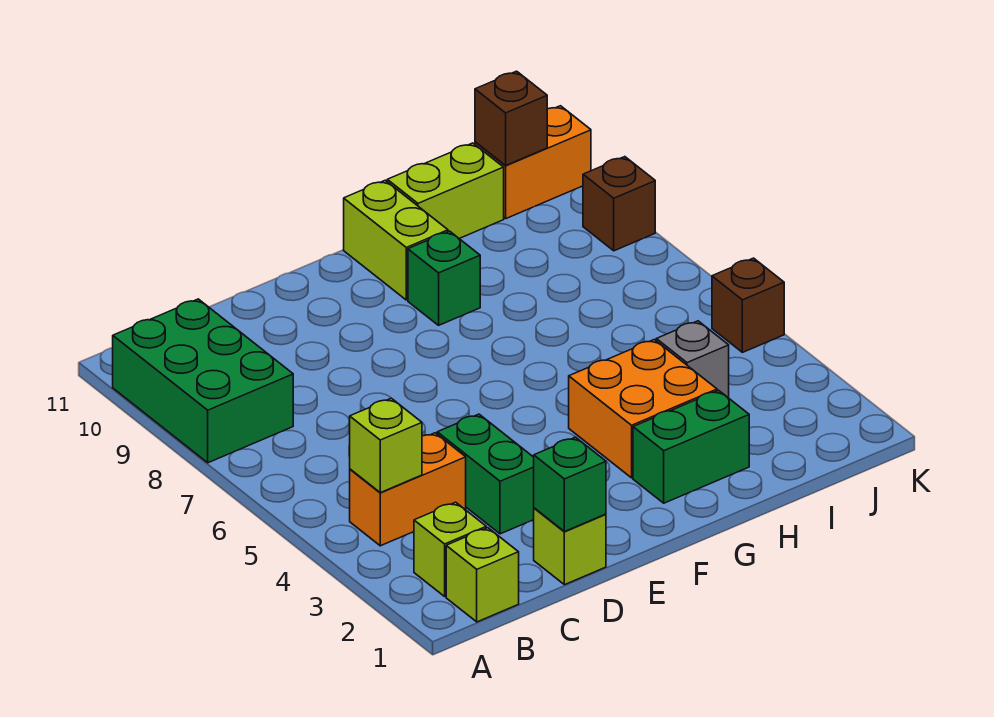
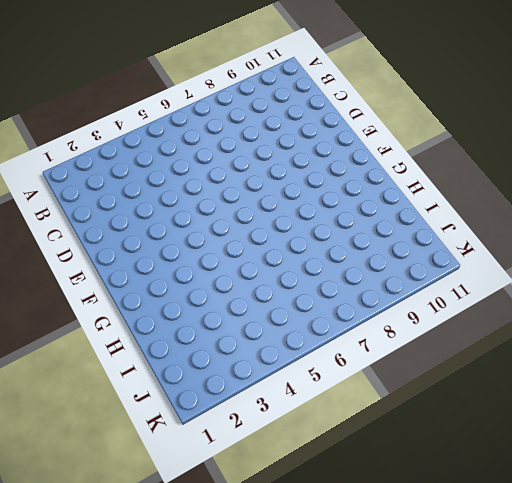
none -> green brick A8:B10 level 1
none -> lime brick B1 level 1
none -> lime brick B2 level 1

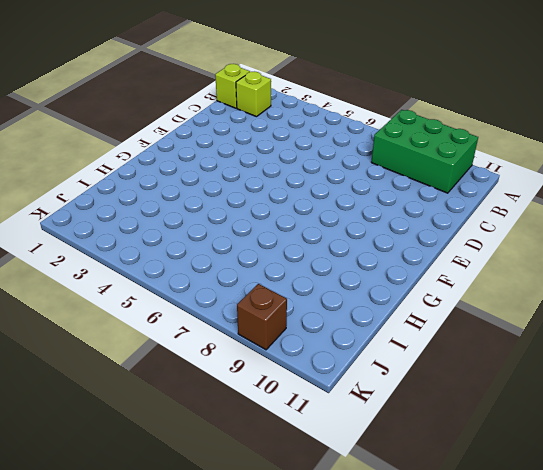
none -> orange brick B4:C4 level 1
none -> lime brick D1 level 1
none -> green brick D3:D4 level 1

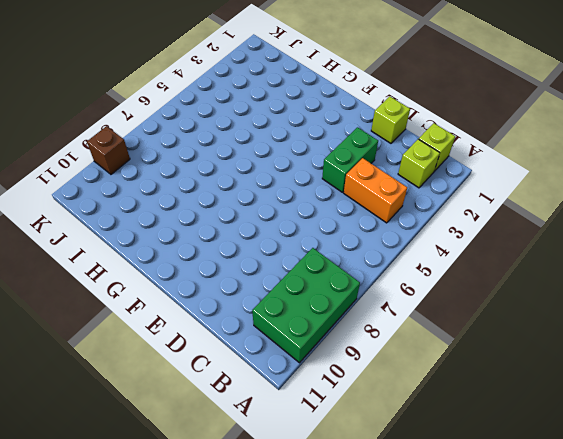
none -> green brick G2:H2 level 1
none -> orange brick G3:H4 level 1
none -> green brick G9 level 1

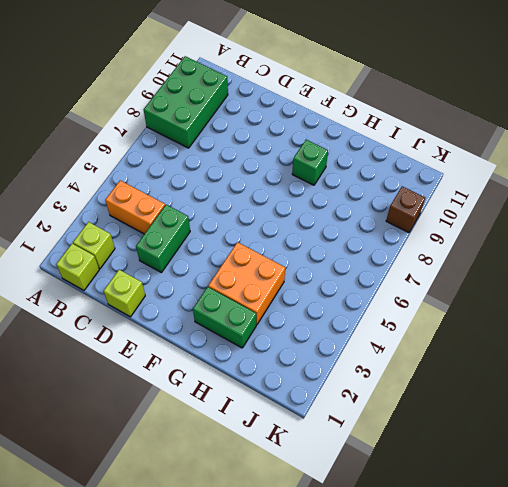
none -> lime brick G10:G11 level 1
none -> lime brick H11:I11 level 1
none -> grey brick I4 level 1

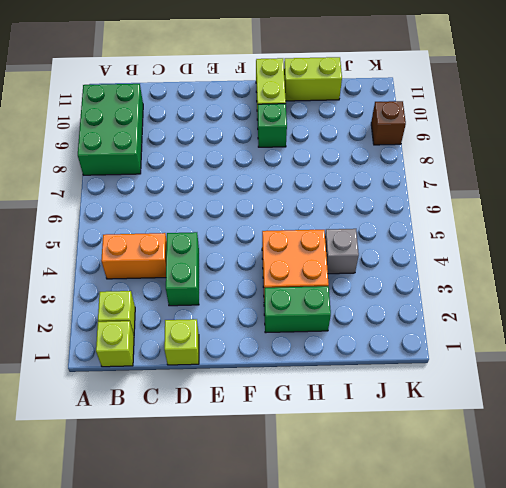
none -> orange brick J11:K11 level 1
none -> brown brick K5 level 1
none -> lime brick B4 level 2

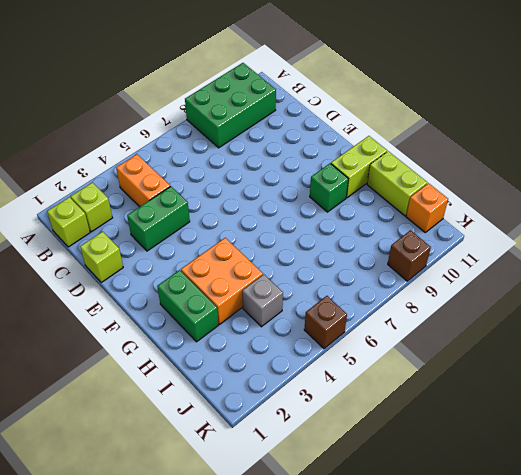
orange brick J11 level 1 -> orange brick J11:K11 level 1
none -> lime brick B4 level 2
none -> green brick D1 level 2
none -> brown brick J11 level 2

